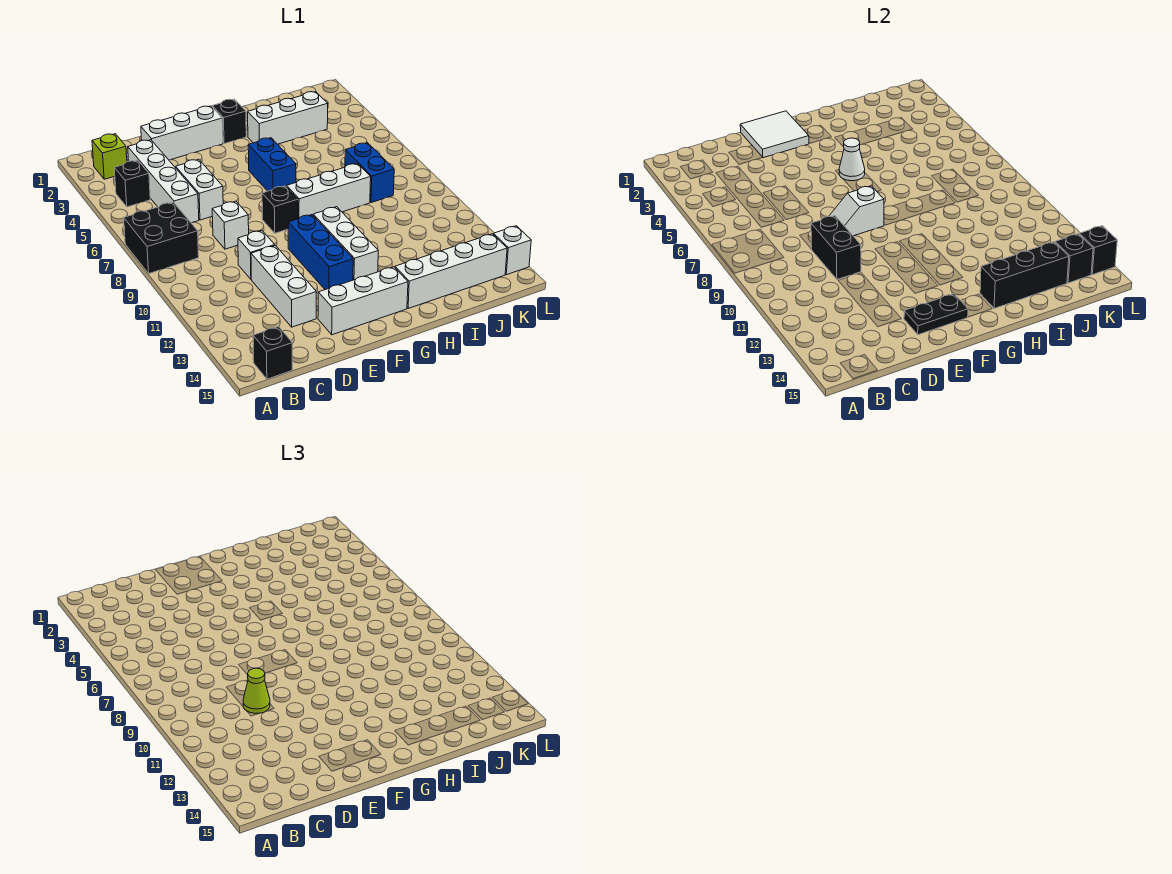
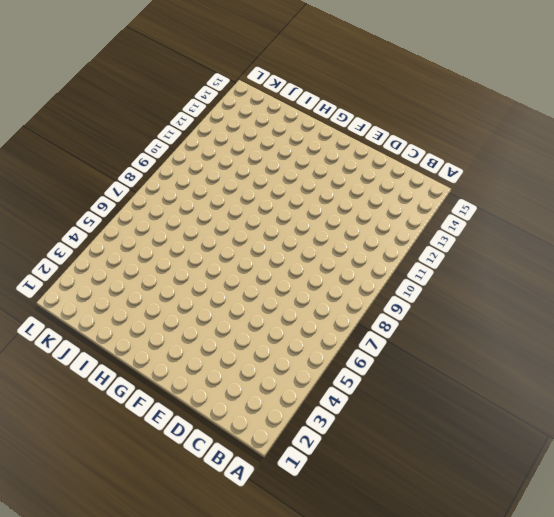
none -> black brick A7:B8 level 1
none -> lime brick B2 level 1
none -> black brick B4 level 1
none -> black brick B15 level 1

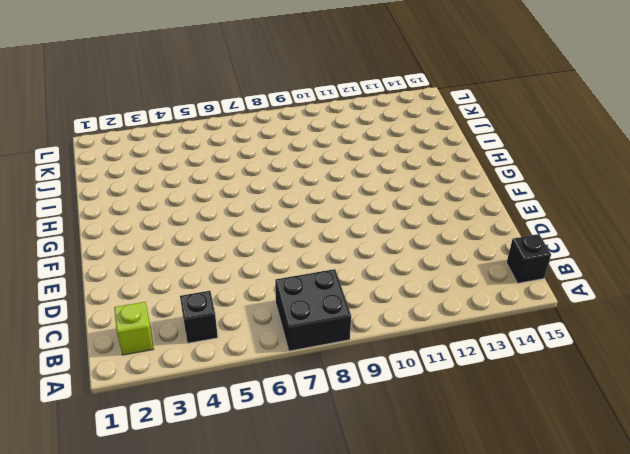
none -> white brick C3:C6 level 1
none -> white brick D2:F2 level 1
none -> white brick D5:D6 level 1
none -> white brick D8 level 1

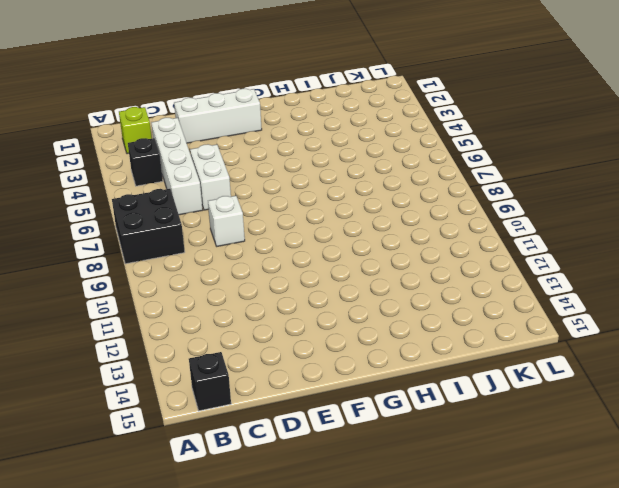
none -> white brick D10 level 1
none -> white brick D11:D13 level 1
none -> white brick E14:G14 level 1
none -> black brick F8 level 1

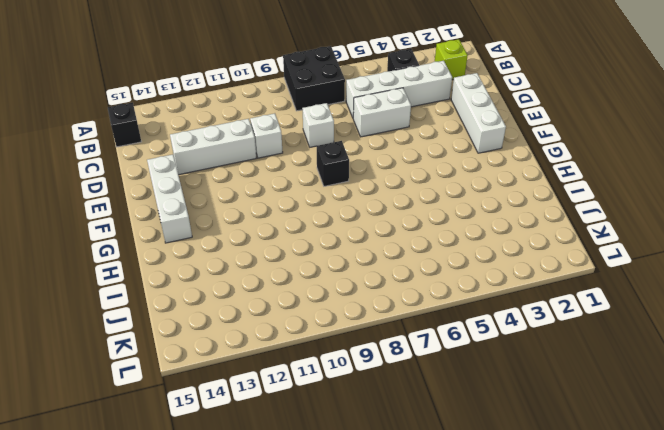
none -> blue brick F10:F12 level 1
none -> black brick G2 level 1
none -> blue brick G5:G6 level 1
none -> white brick G8:I8 level 1

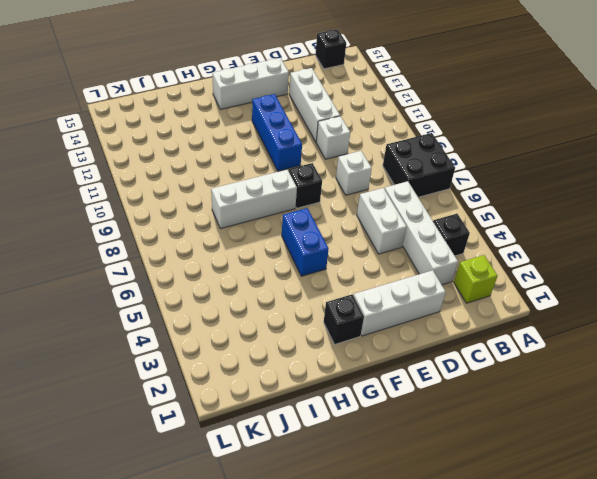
none -> white brick G10:G12 level 1
none -> white brick H3:J3 level 1
none -> white brick H14:K14 level 1
none -> blue brick J7:J8 level 1

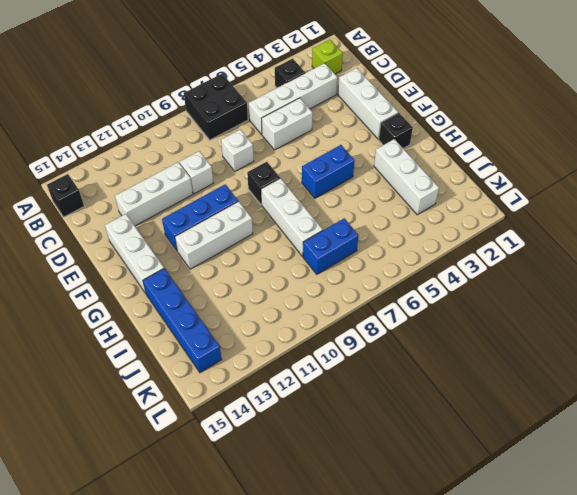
blue brick H14:K14 level 1 -> white brick H14:K14 level 1
none -> white brick L14 level 1
none -> black brick D9:D10 level 2
none -> white tile E1:F2 level 2
none -> white slope E8:F8 level 2 top F

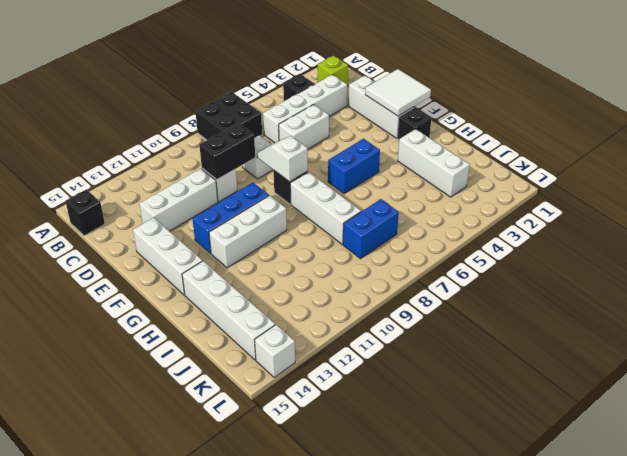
none -> black plate E14:F14 level 2
none -> white cone G5 level 2
none -> black brick H14:J14 level 2
none -> black brick K14 level 2

